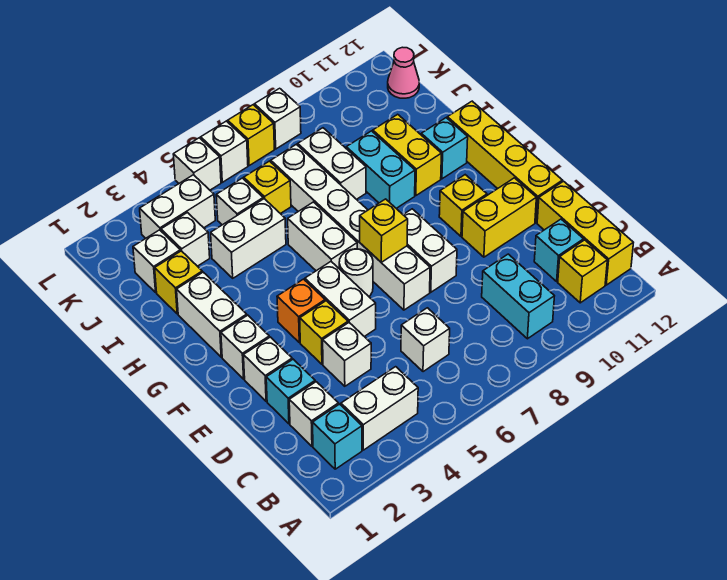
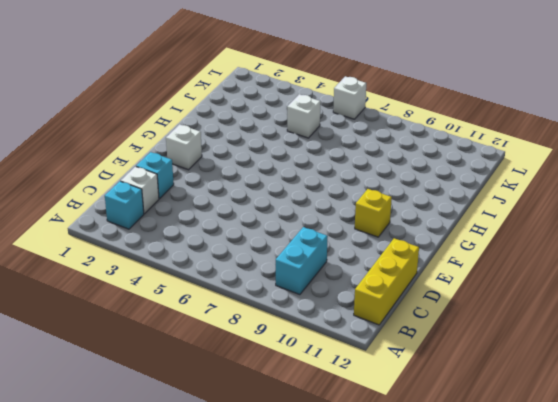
none -> white brick B3:B4 level 1
none -> yellow brick B11 level 1
none -> white brick C6 level 1
none -> cyan brick C11 level 1

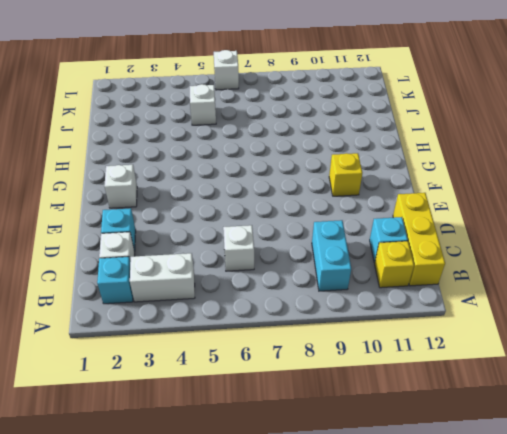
none -> white brick D4 level 1
none -> white brick E2 level 1
none -> yellow brick E4 level 1
none -> white brick E5:F5 level 1

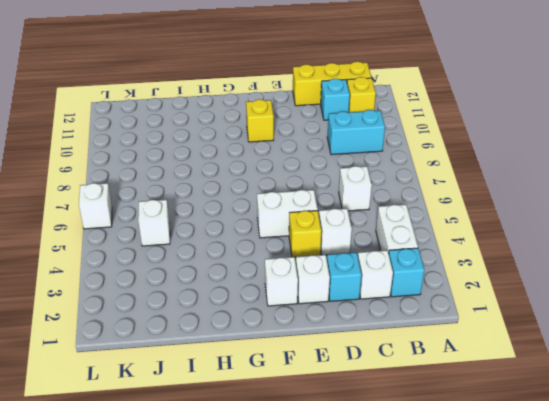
none -> white brick E7:J7 level 1
none -> white brick E8:F8 level 1
none -> yellow brick E10:E11 level 1
none -> yellow brick E12:H12 level 1

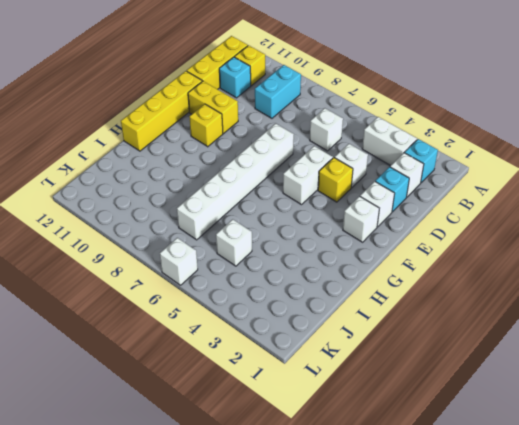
none -> white brick E8:F8 level 1
none -> orange brick F4 level 1
none -> white round brick F6 level 1
none -> white brick G2:H2 level 1

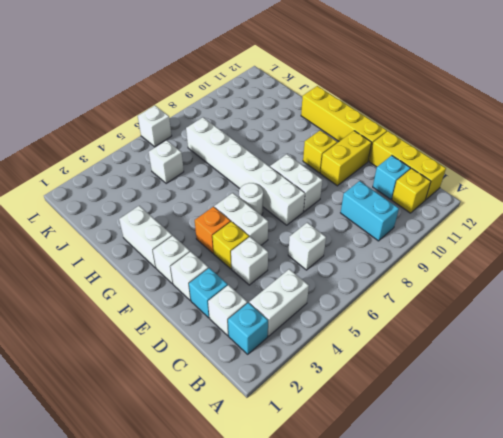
none -> white brick G6:H6 level 1
none -> cyan brick H9:I9 level 1
none -> yellow brick H10:I10 level 1
none -> cyan brick H11 level 1

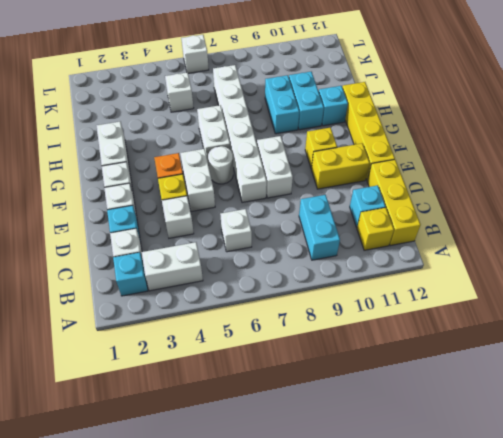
cyan brick H10:I10 level 1 -> yellow brick H10:I10 level 1
none -> yellow brick I2 level 1
none -> white brick I4:I5 level 1
none -> white brick I8:J8 level 1
none -> white brick J2 level 1

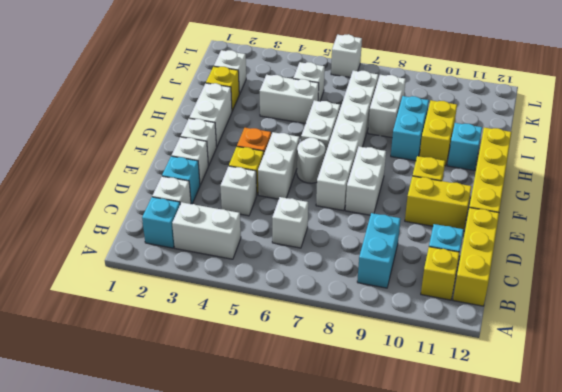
none -> white brick J3 level 1
none -> yellow brick J6 level 1
none -> white brick K3:K4 level 1
none -> pink cone K12 level 1

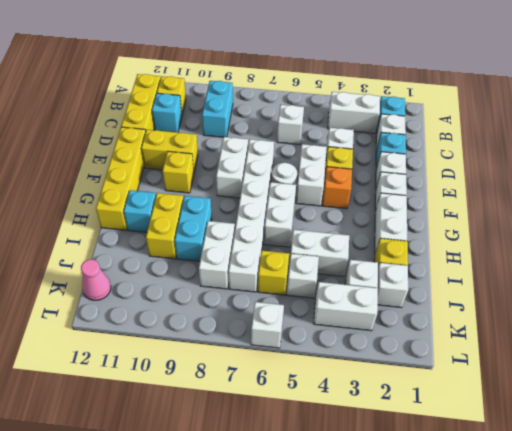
none -> white brick L5 level 1
none -> yellow brick L7 level 1
none -> white brick L8 level 1
none -> yellow brick F7 level 2

